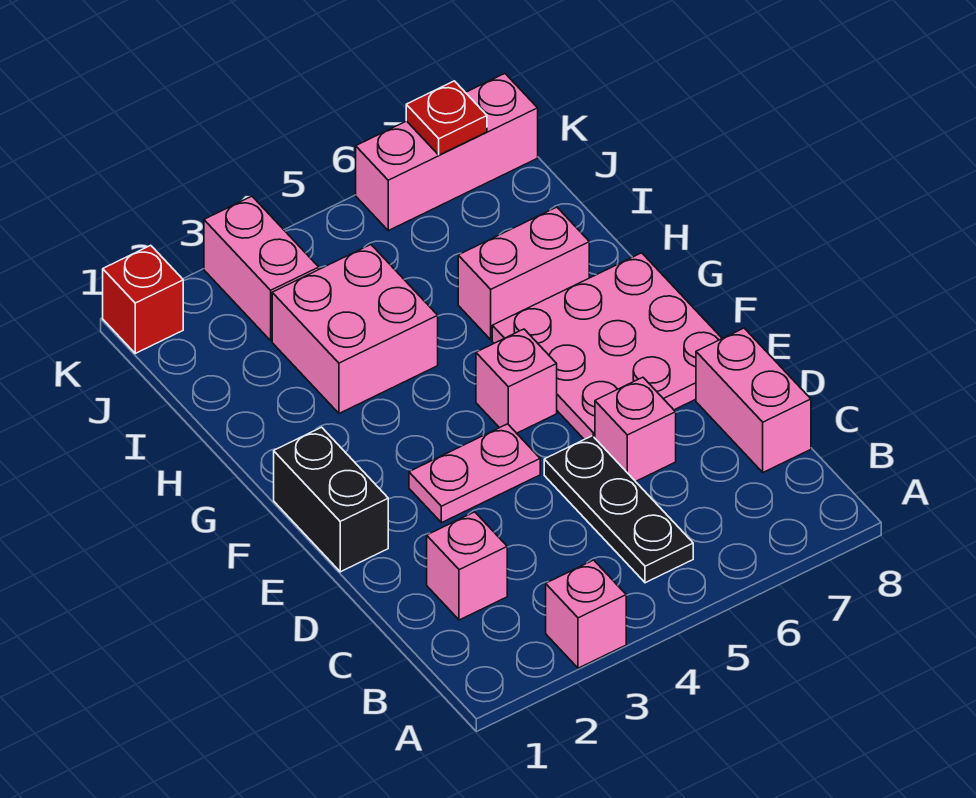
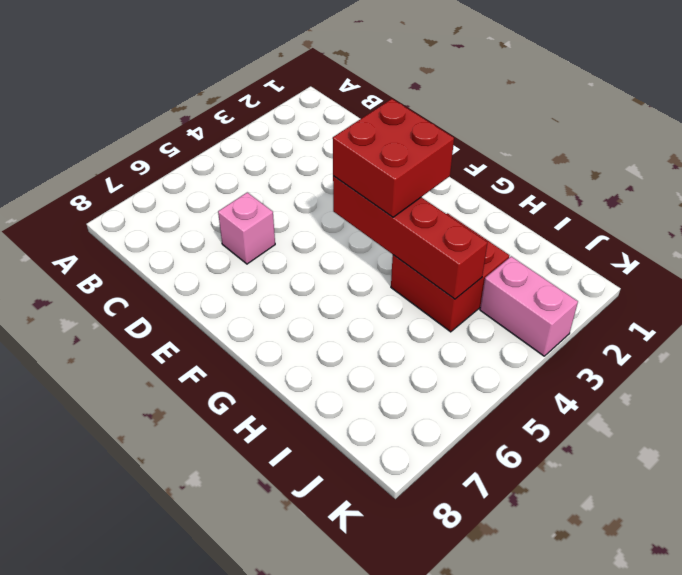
red brick F3:G4 level 3 -> none
red brick F4:I4 level 2 -> none
red brick H3:I4 level 1 -> pink brick H3:I4 level 1
none -> pink brick A3 level 1
none -> black plate B5:D5 level 1
none -> pink brick C2 level 1

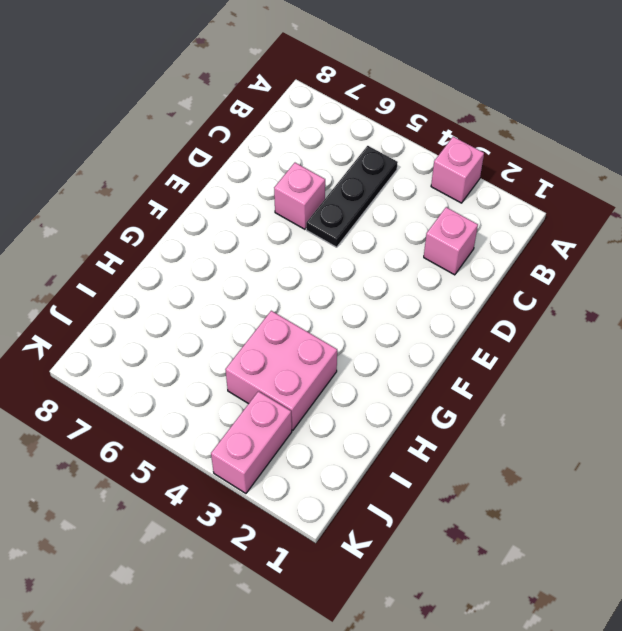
none -> pink brick C8:D8 level 1
none -> black brick E1:F1 level 1
none -> pink plate E3:E4 level 1

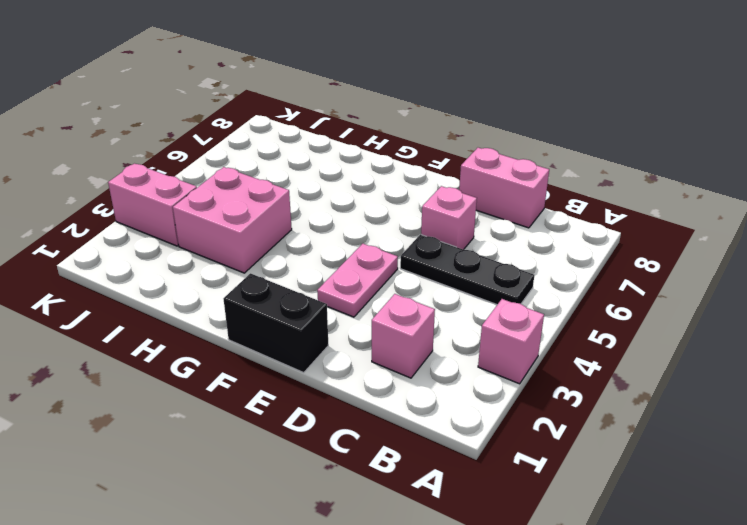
none -> pink plate E6:G8 level 1
none -> pink brick F5 level 1
none -> pink brick H6:H7 level 1

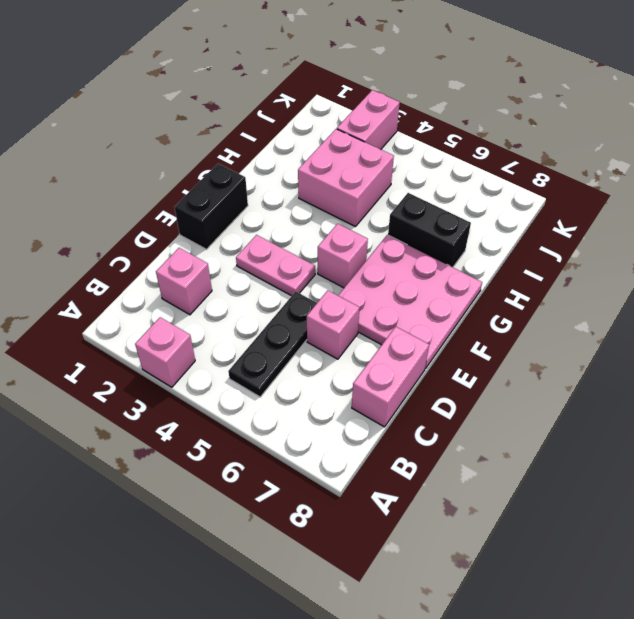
black brick H6:H7 level 1 -> pink brick H6:H7 level 1
none -> red brick K1 level 1
none -> pink brick K6:K8 level 1
none -> red plate K7 level 2

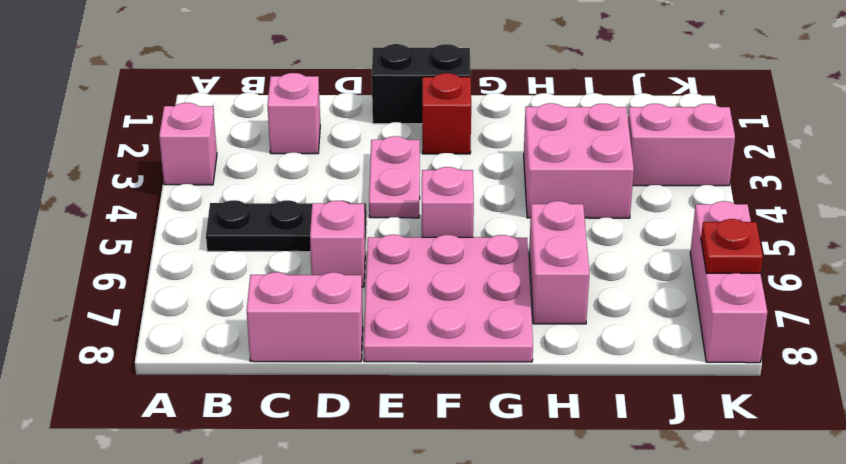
red brick F2 level 1 -> red brick K1 level 1

